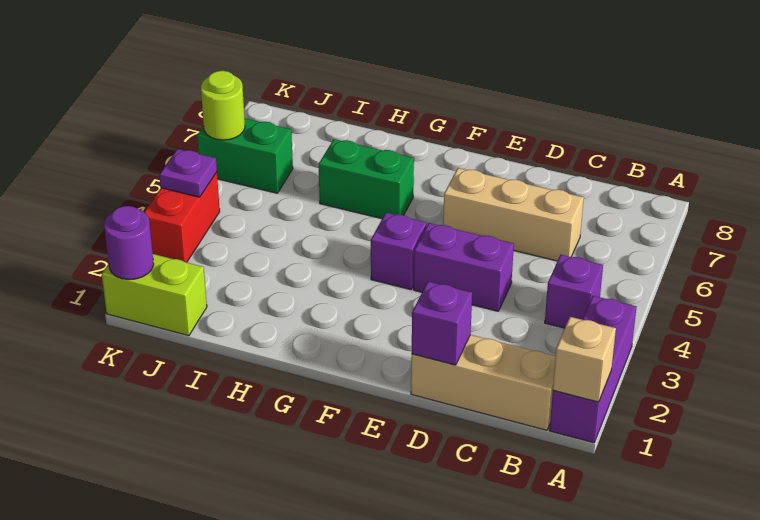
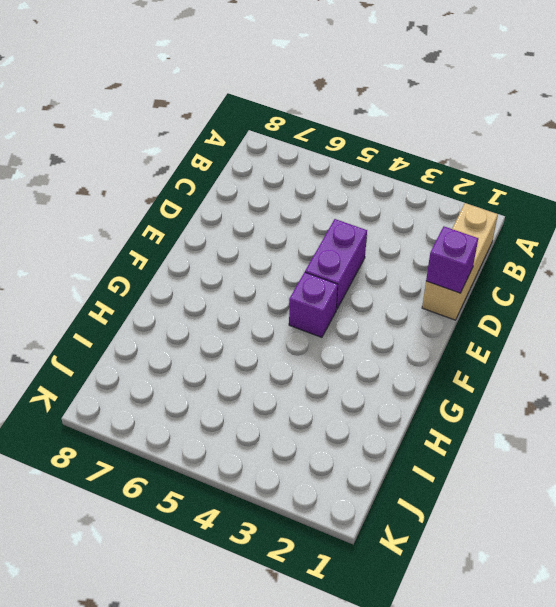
none -> purple brick A1:A3 level 1
none -> purple brick B4 level 1
none -> tan brick C6:E6 level 1

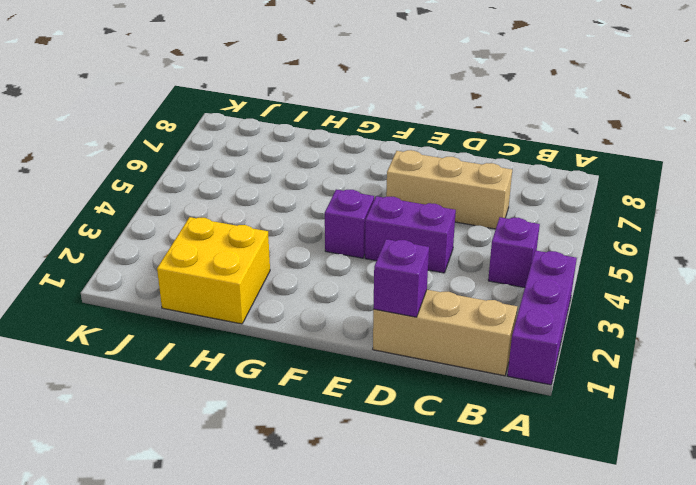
yellow brick H1:I2 level 1 -> none
none -> green brick G6:H6 level 1
none -> lime brick J1:K1 level 1
none -> green brick J6:K6 level 1

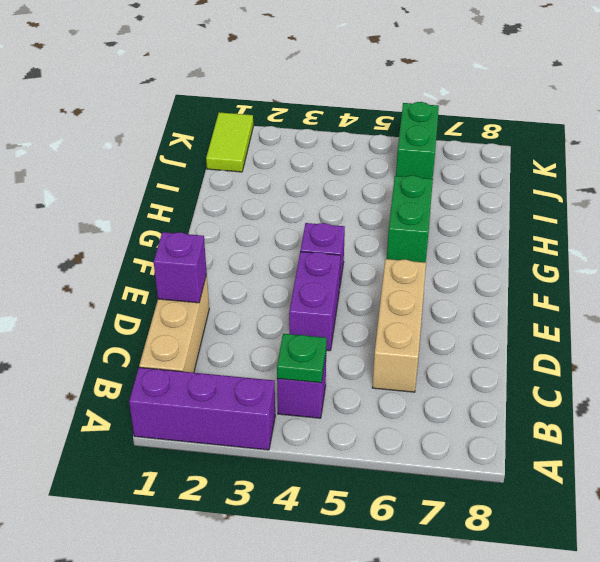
green plate B4 level 2 -> none
lime tile J1:K1 level 1 -> lime brick J1:K1 level 1
none -> red brick K3:K4 level 1
none -> tan brick A1 level 2
none -> purple round brick K1 level 2

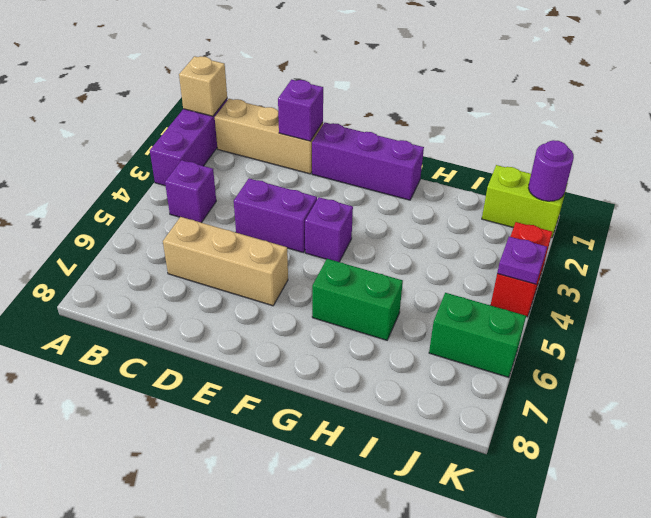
purple brick E1:G1 level 1 -> none
none -> lime round brick K6 level 2

